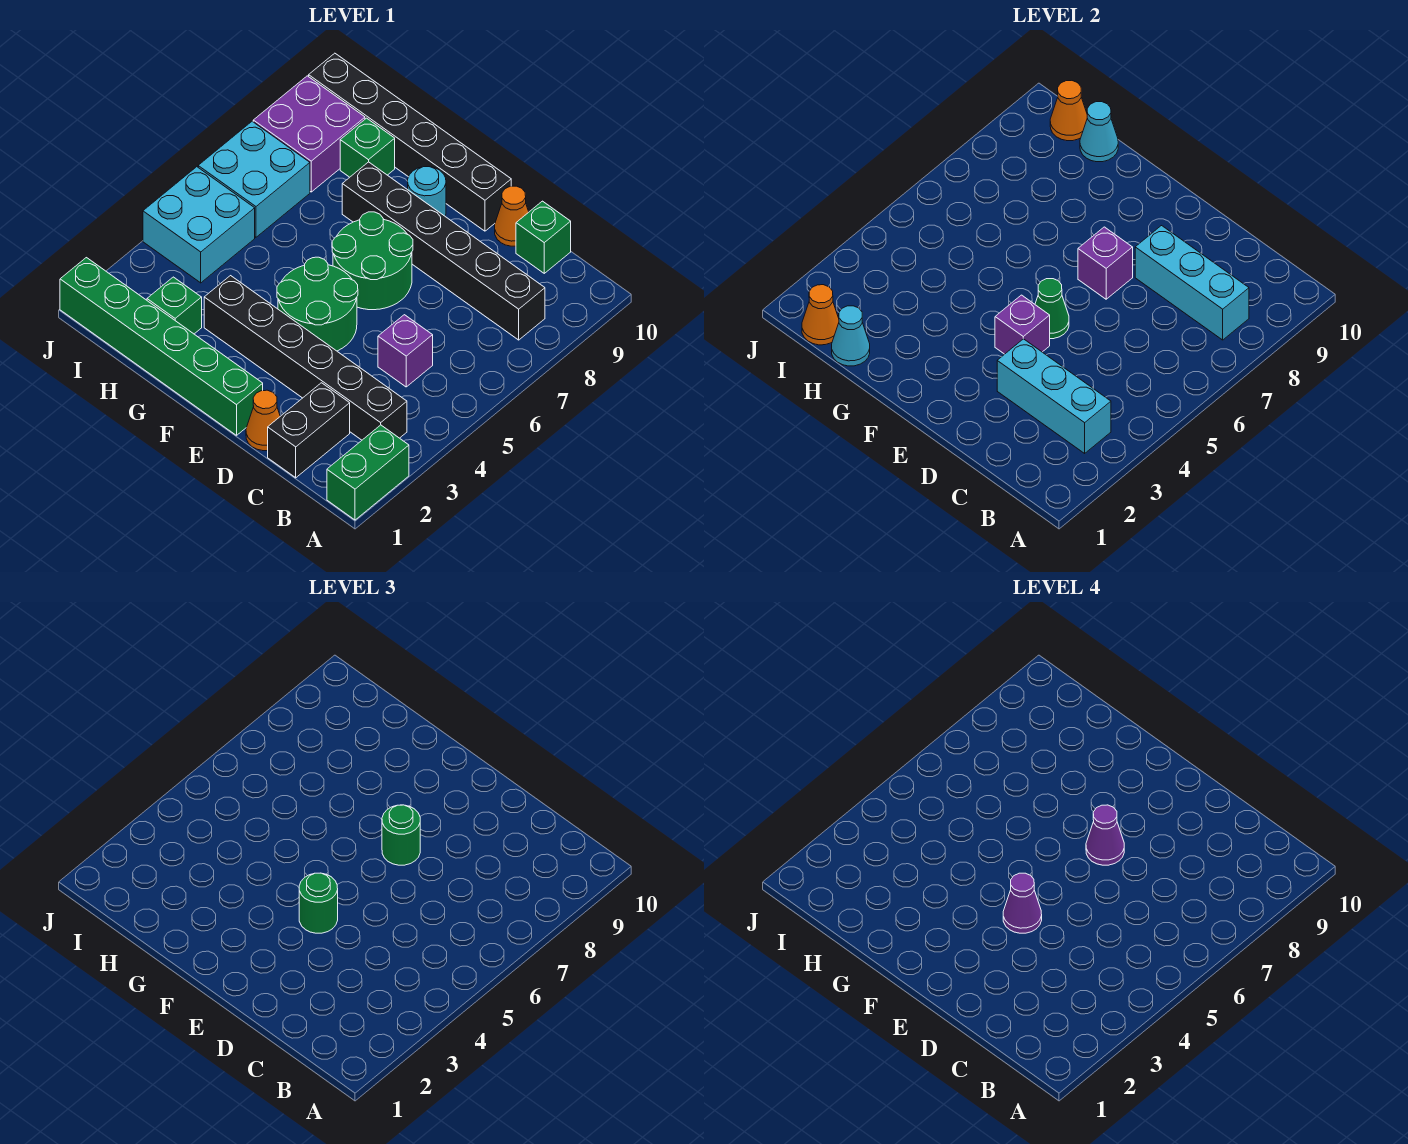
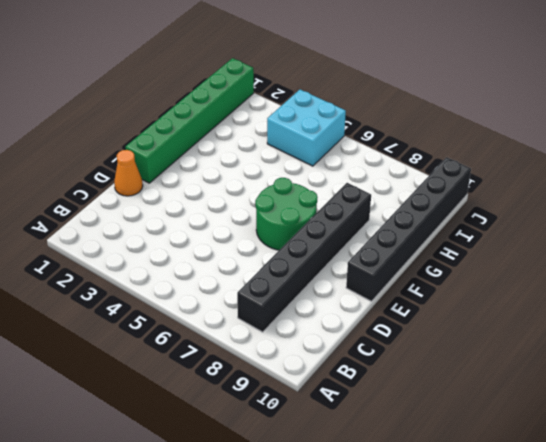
none -> green brick A1:A2 level 1
none -> black brick B3:G3 level 1
none -> black brick C1:C2 level 1
none -> purple brick C5 level 1

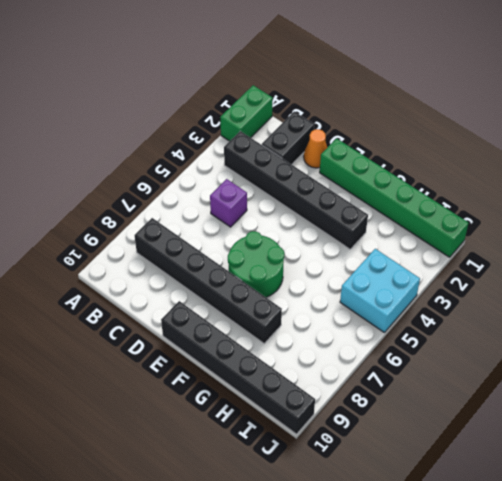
none -> green brick C10 level 1
none -> orange cone D10 level 1
none -> green round brick E4:F5 level 1
none -> cyan round brick F9 level 1

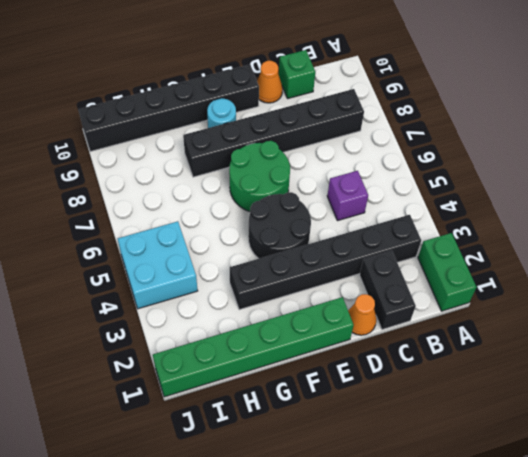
black round brick E4:F5 level 1 -> green round brick E4:F5 level 1
none -> green brick H2 level 1
none -> green brick H9 level 1
none -> cyan brick I6:J7 level 1
none -> purple brick I8:J9 level 1

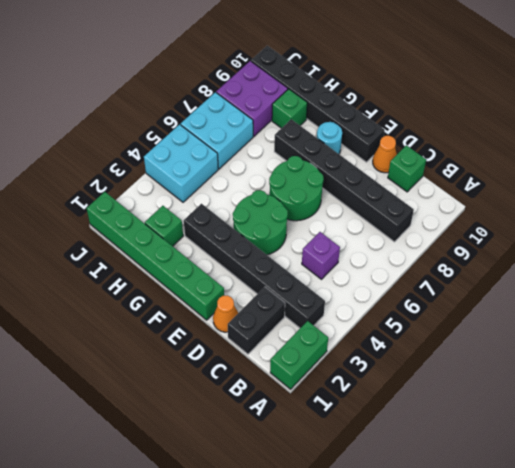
none -> cyan brick B3:D3 level 2
none -> cyan brick B8:D8 level 2
none -> purple brick E4 level 2
none -> green cone E5 level 2

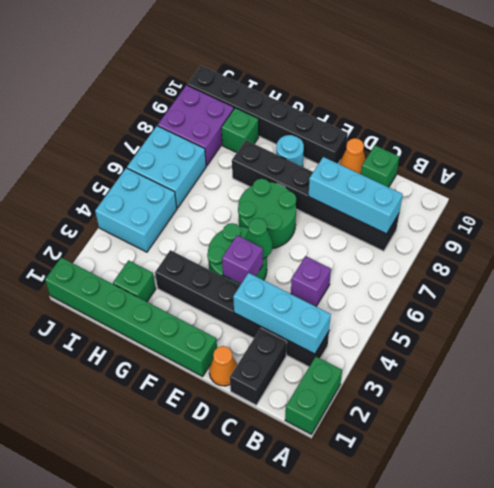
none -> purple brick E7 level 2
none -> cyan cone H1 level 2
none -> cyan cone H10 level 2
none -> orange cone I1 level 2

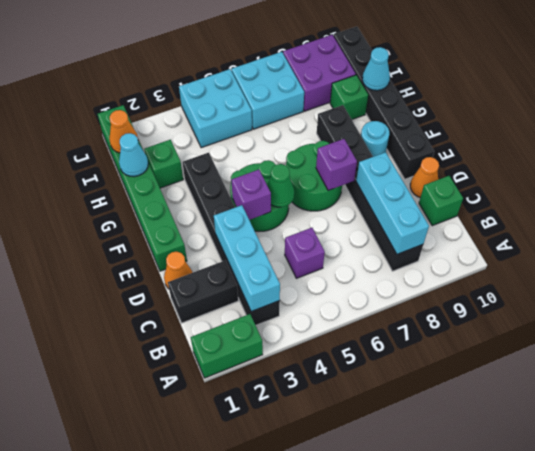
none -> orange cone I10 level 2
none -> green round brick E4 level 3
none -> green round brick E7 level 3
none -> purple cone E4 level 4

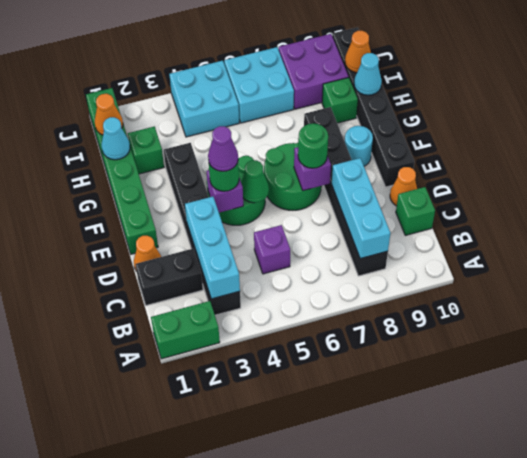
none -> purple cone E7 level 4

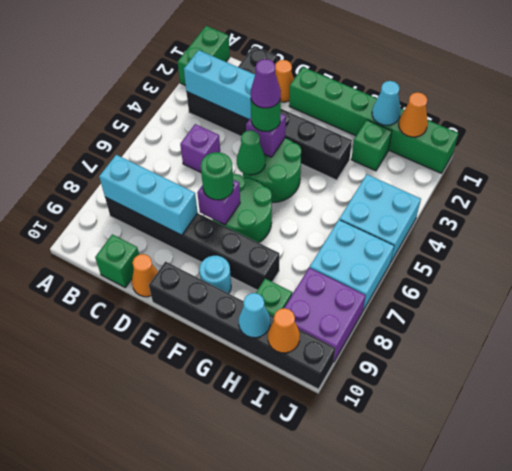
none -> purple cone E7 level 4

